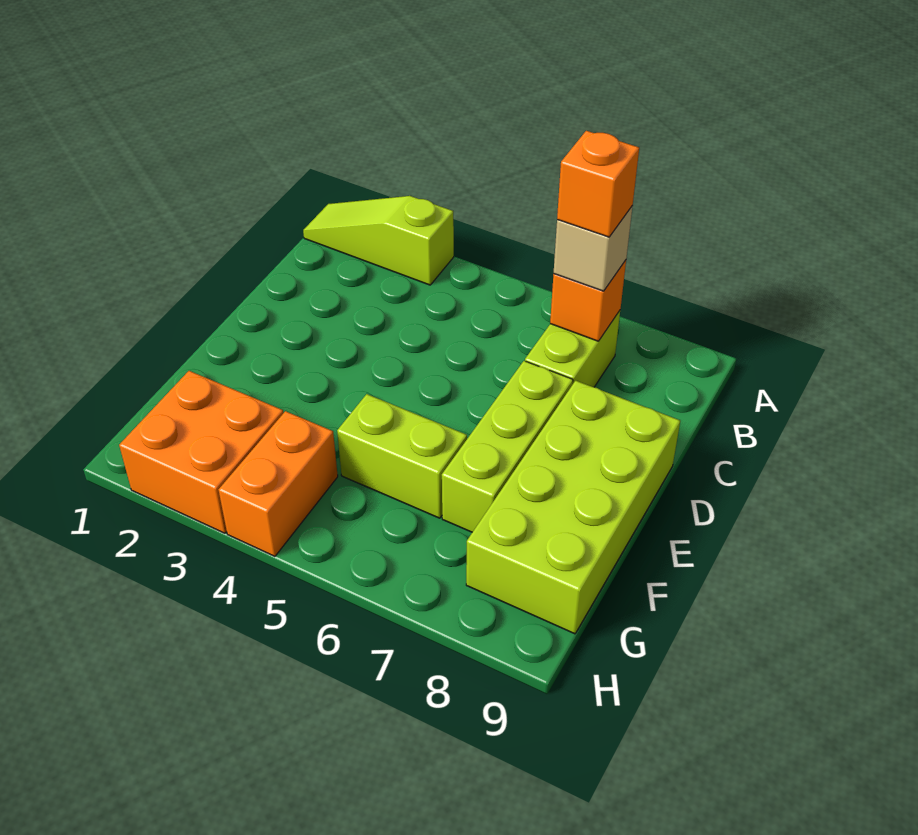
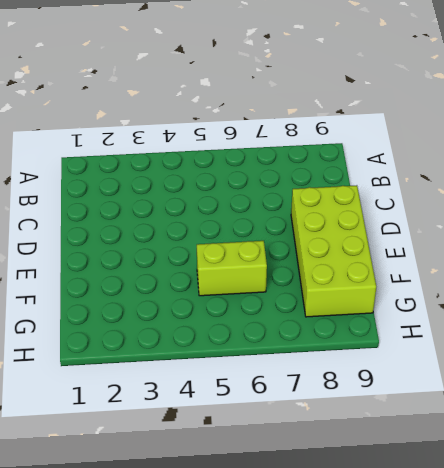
none -> lime slope A1:A3 level 1 top 3
none -> lime brick B7:C7 level 1

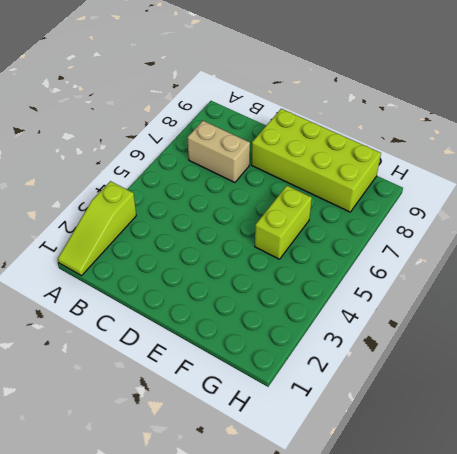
tan brick B7:C7 level 1 -> lime brick B7:C7 level 1
none -> lime brick D7:F7 level 1
none -> orange brick G2:H3 level 1

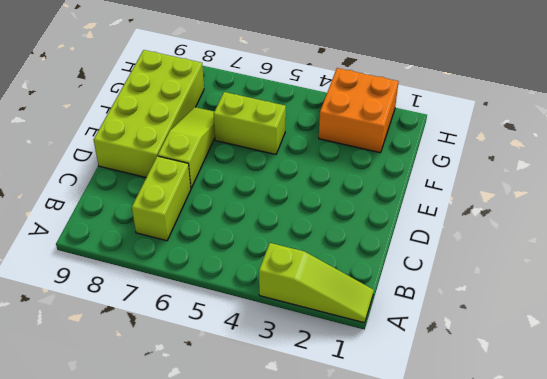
lime slope D7:F7 level 1 top D -> lime brick D7:F7 level 1
none -> orange brick G4:H4 level 1
none -> orange brick B7 level 2

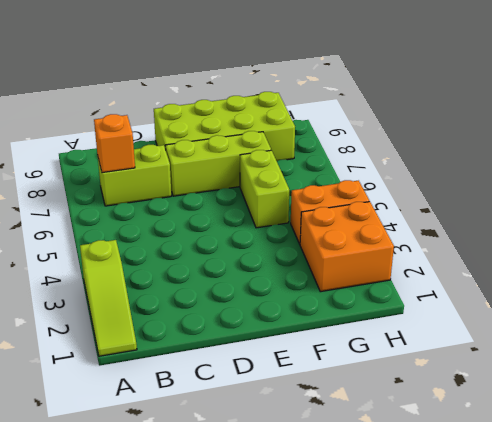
none -> tan brick B7 level 3
none -> orange brick B7 level 4

